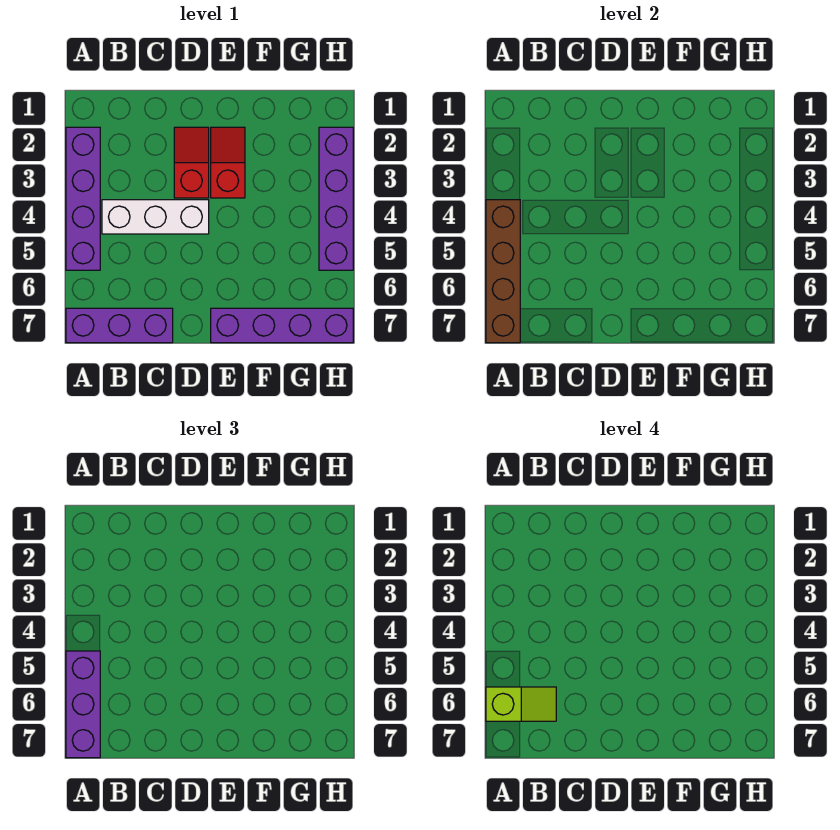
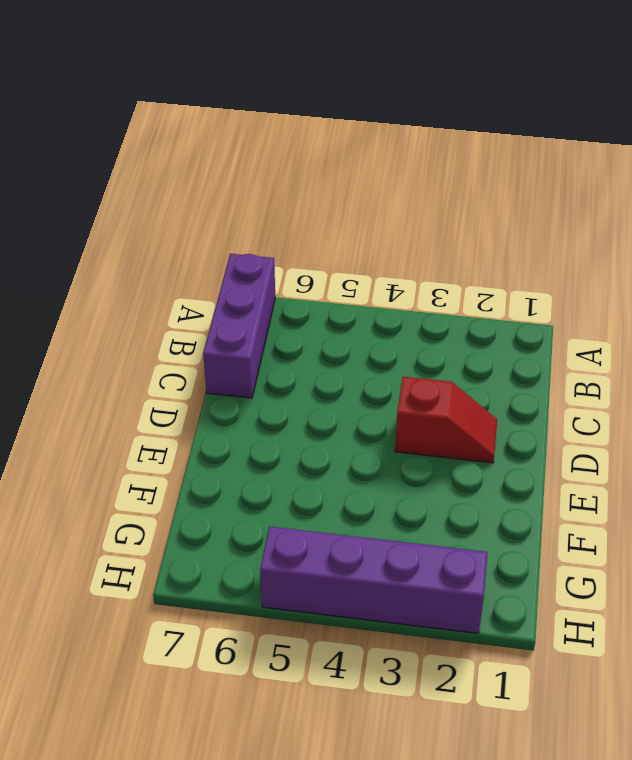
none -> purple brick A2:A5 level 1
none -> white brick B4:D4 level 1

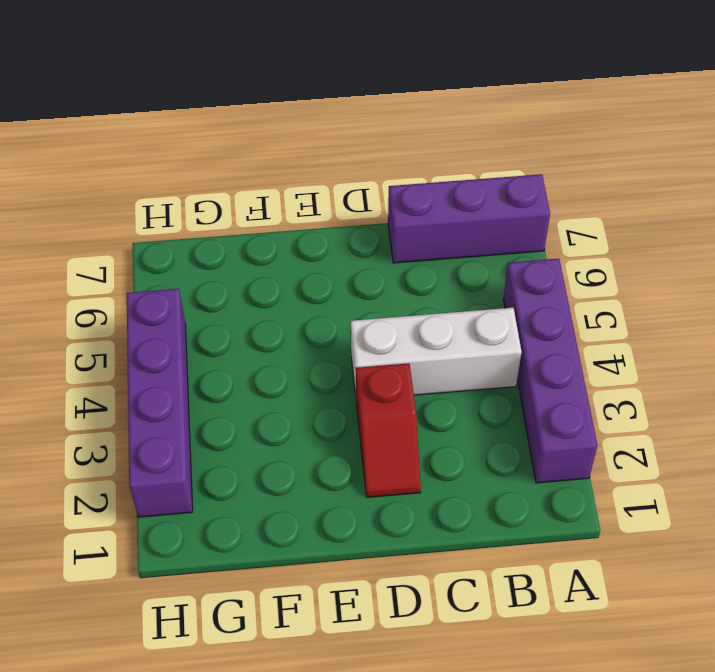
none -> red slope E2:E3 level 1 top 3
none -> purple brick E7:H7 level 1

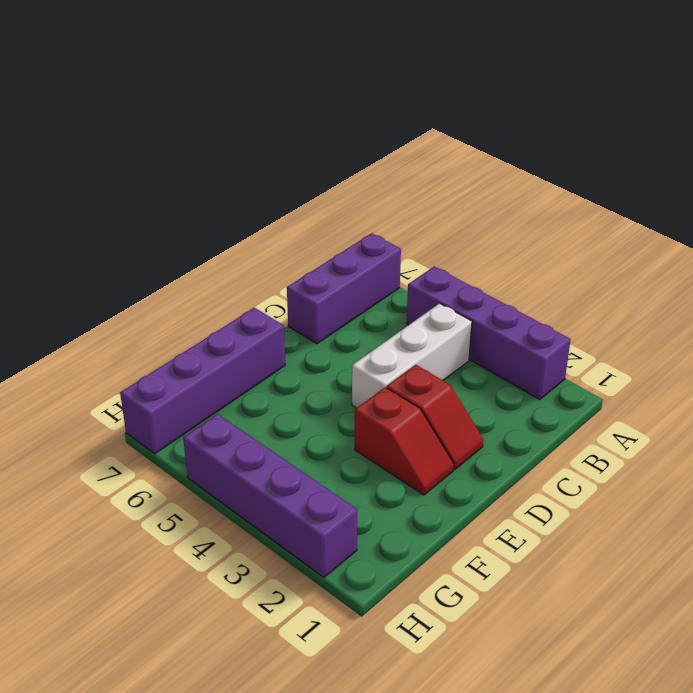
none -> brown brick A4:A7 level 2
none -> purple brick A5:A7 level 3

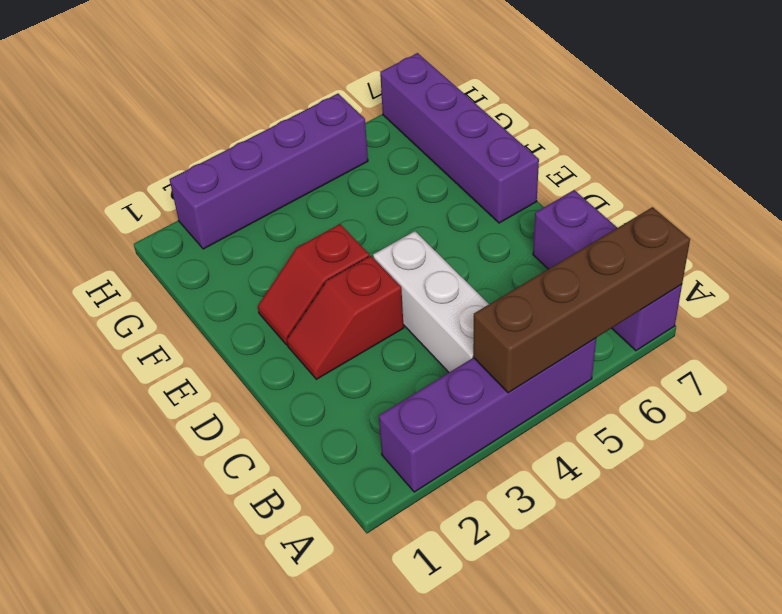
none -> purple brick A5:A7 level 3
none -> lime slope A6:B6 level 4 top A

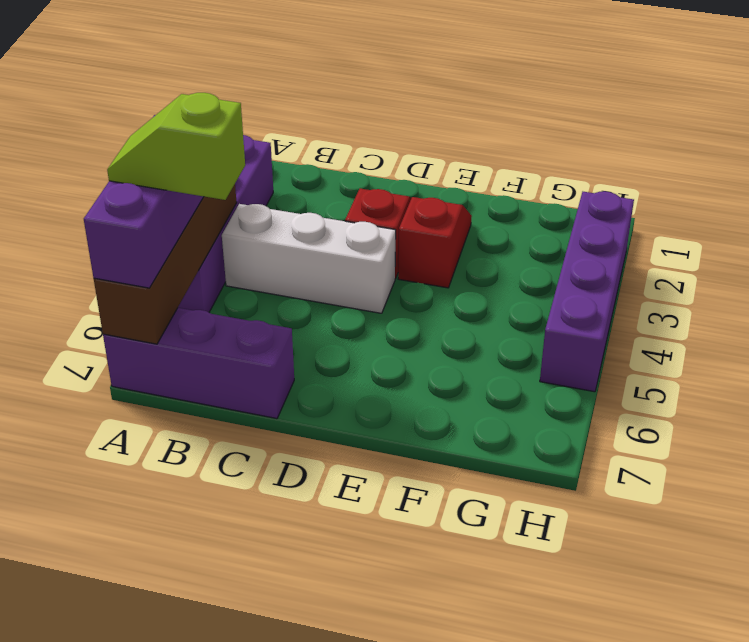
lime slope A6:B6 level 4 top B -> lime slope A6:B6 level 4 top A
none -> purple brick E7:H7 level 1

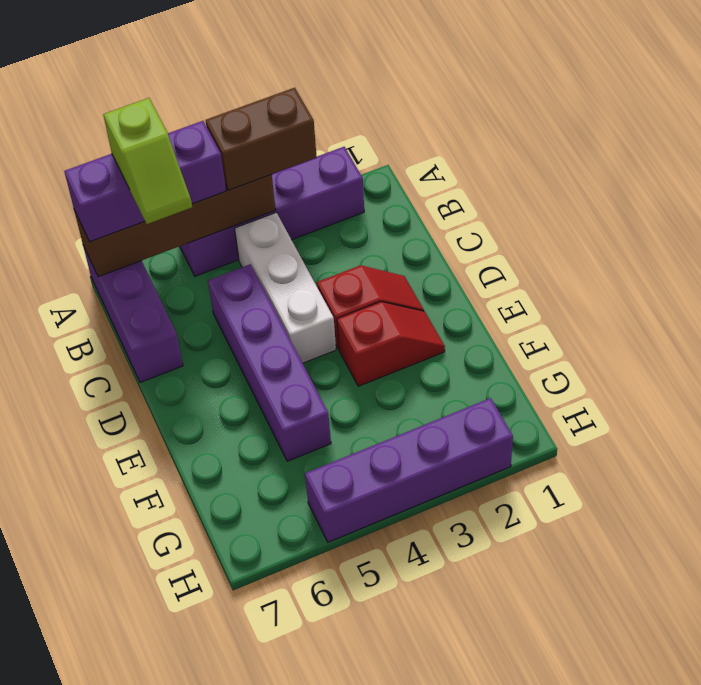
brown brick A3:A4 level 3 -> none
purple brick C5:F5 level 1 -> purple brick E7:H7 level 1

